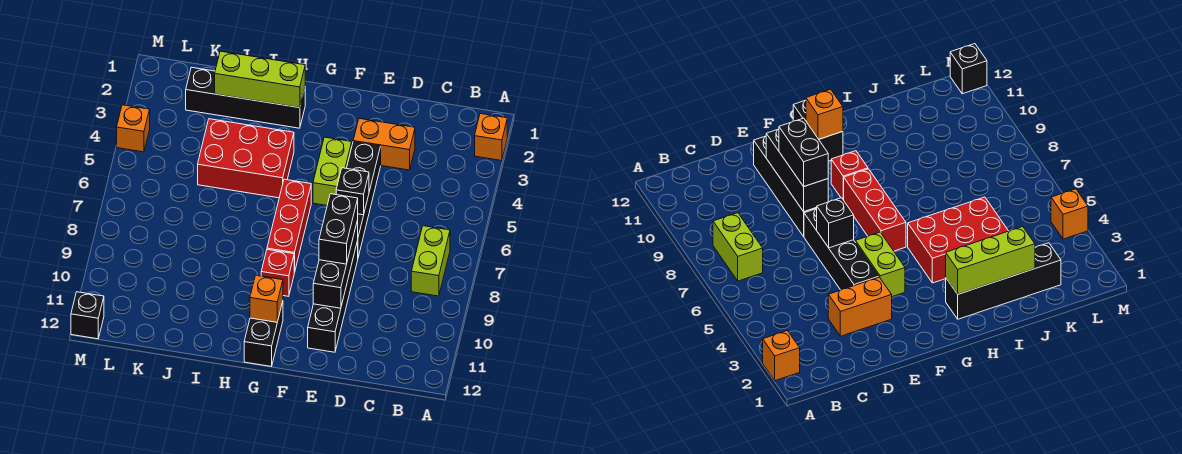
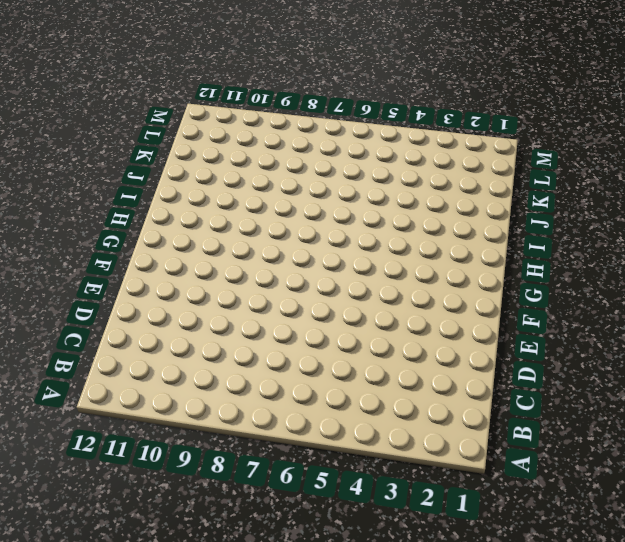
none -> orange brick A2 level 1
none -> lime brick B7:B8 level 1
none -> orange brick D3:E3 level 1

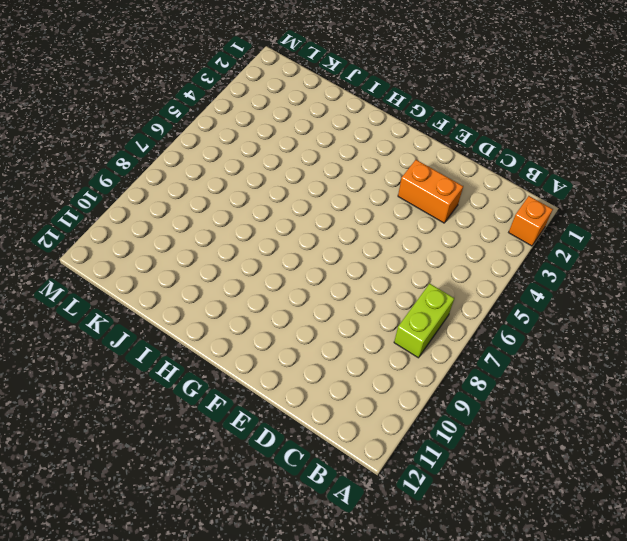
none -> black brick E4:E7 level 1
none -> black brick E8:E11 level 1
none -> lime brick F4:F5 level 1

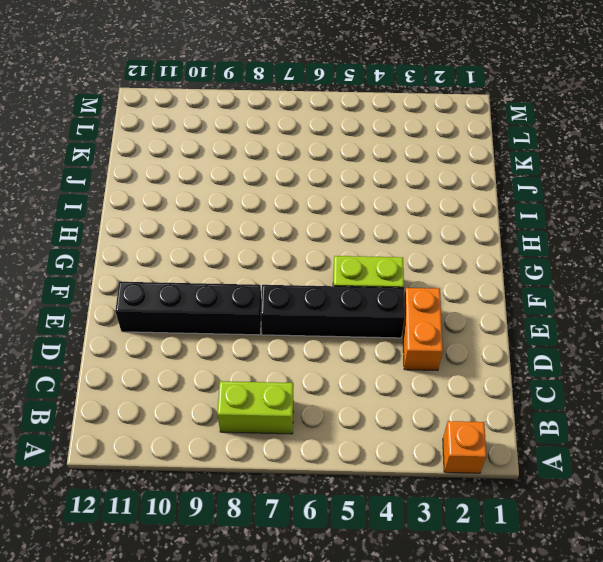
none -> red brick G6:G8 level 1
none -> red brick G9 level 1
none -> black brick G11:G12 level 1

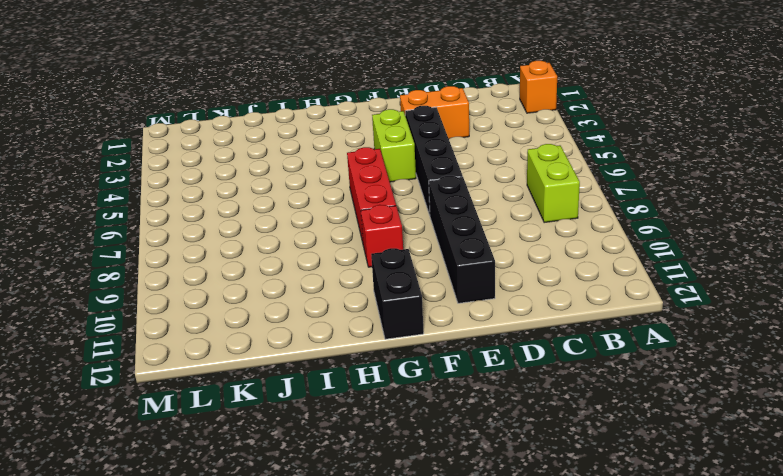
none -> black brick H2:K2 level 1
none -> red brick H4:J5 level 1
none -> orange brick M4 level 1

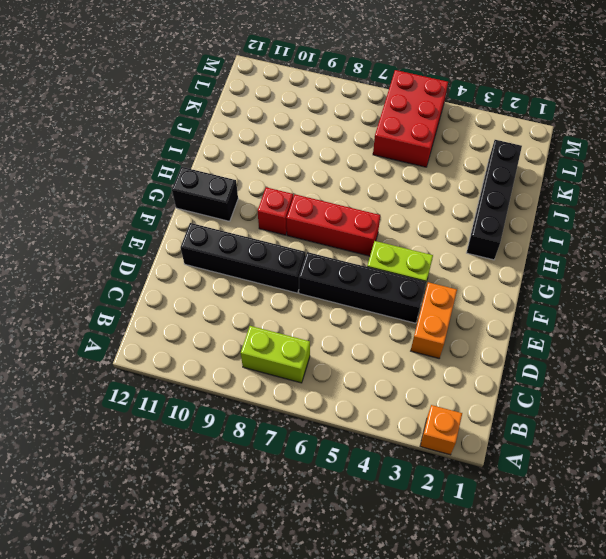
red brick K5:M6 level 1 -> red brick H4:J5 level 1
none -> orange brick M4 level 1
none -> black brick M12 level 1
none -> black brick E6 level 2

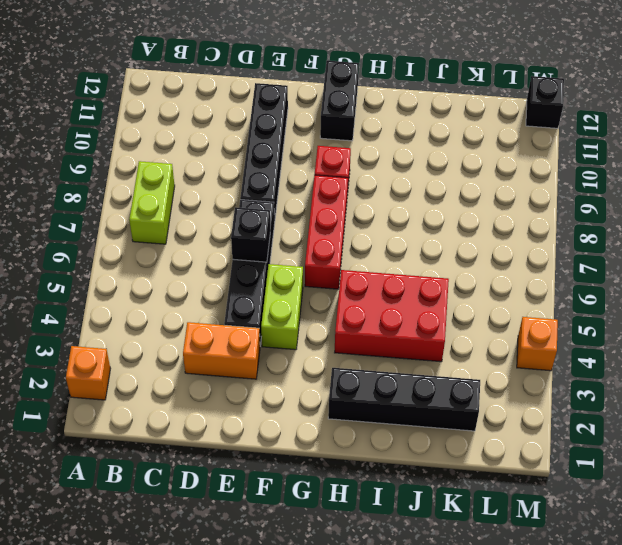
none -> black brick E8:E10 level 2
none -> orange brick G11 level 2
none -> lime brick H2:J2 level 2

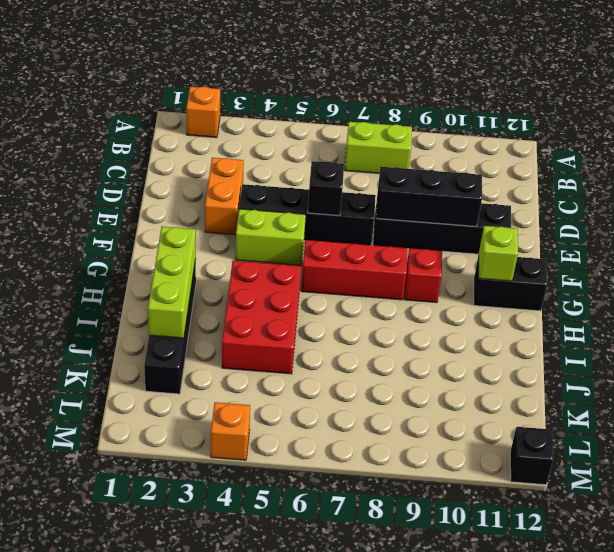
lime brick G11 level 2 -> orange brick G11 level 2
none -> black brick E8:E9 level 3

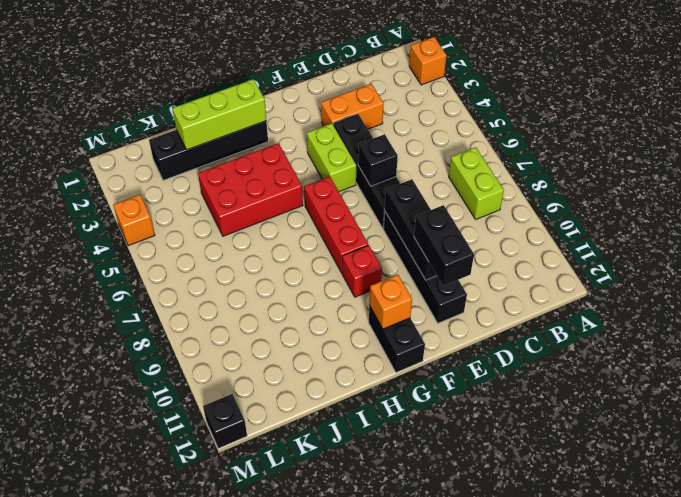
black brick E10:E11 level 3 -> black brick E8:E9 level 3

